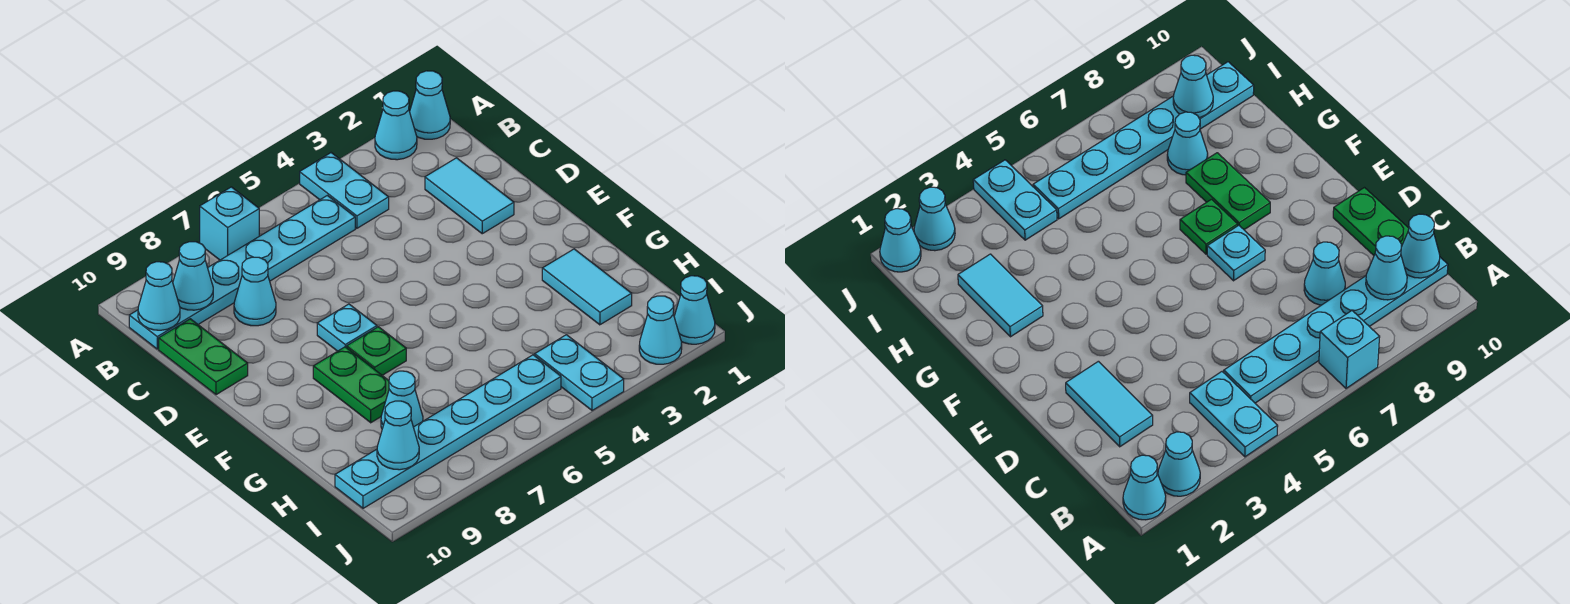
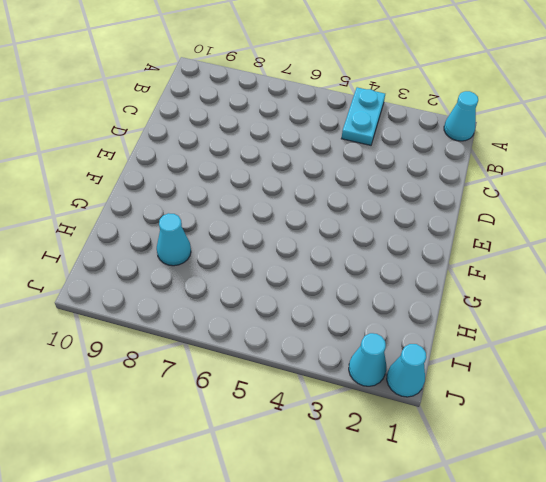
none -> cyan cone A2 level 1
none -> cyan brick A7 level 1
none -> cyan plate B5:B10 level 1

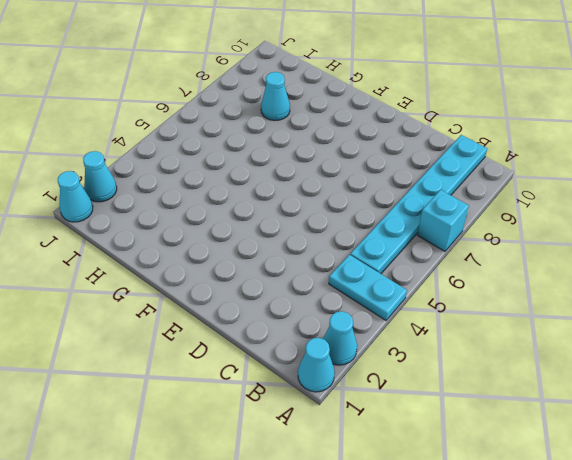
none -> cyan tile C2:D2 level 1
none -> cyan cone C8 level 1
none -> green plate C10:D10 level 1

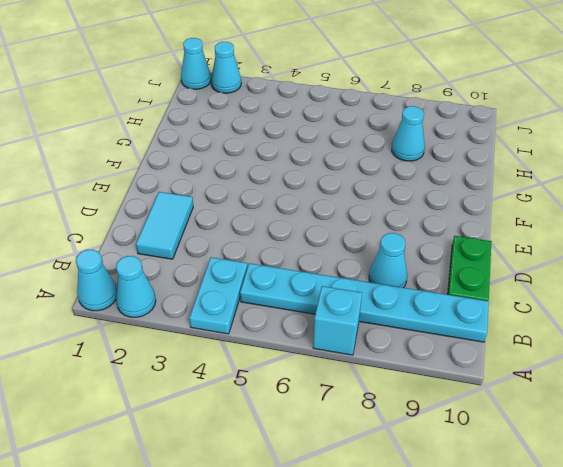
none -> cyan plate E7 level 1
none -> green plate F7 level 1
none -> green plate F8:G8 level 1

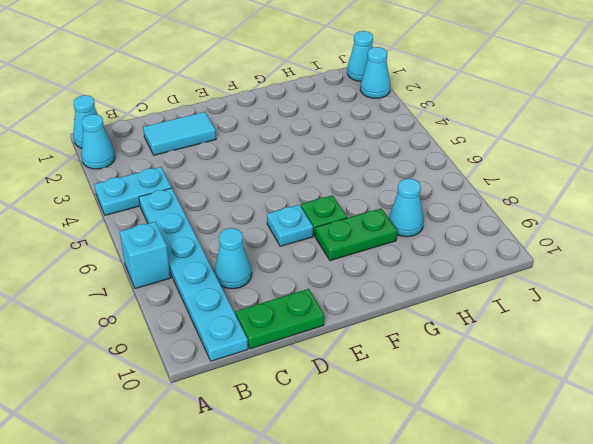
none -> cyan tile G2:H2 level 1
none -> cyan plate I4:J4 level 1
none -> cyan plate I5:I10 level 1

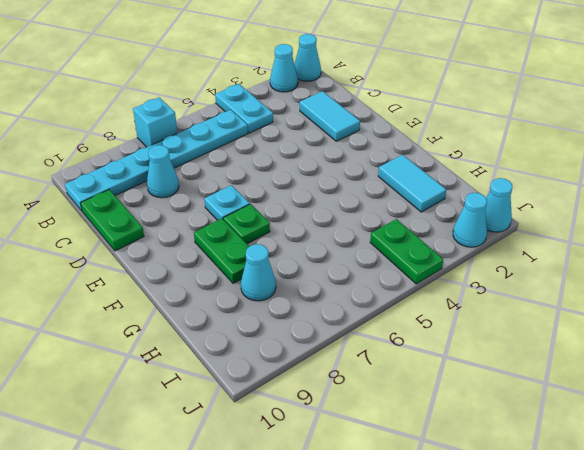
green plate I4:J4 level 1 -> cyan plate I4:J4 level 1
none -> cyan plate I5:I10 level 1
none -> cyan cone B9 level 2
none -> cyan cone B10 level 2

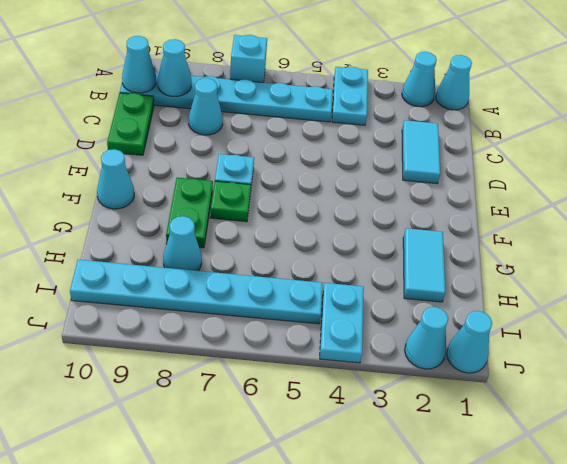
cyan cone F10 level 1 -> cyan cone I9 level 2

